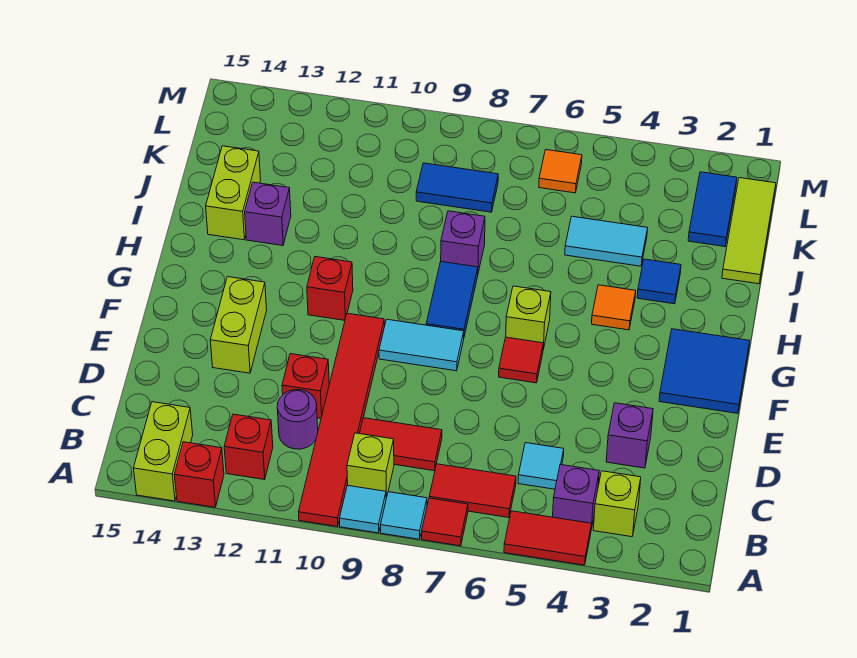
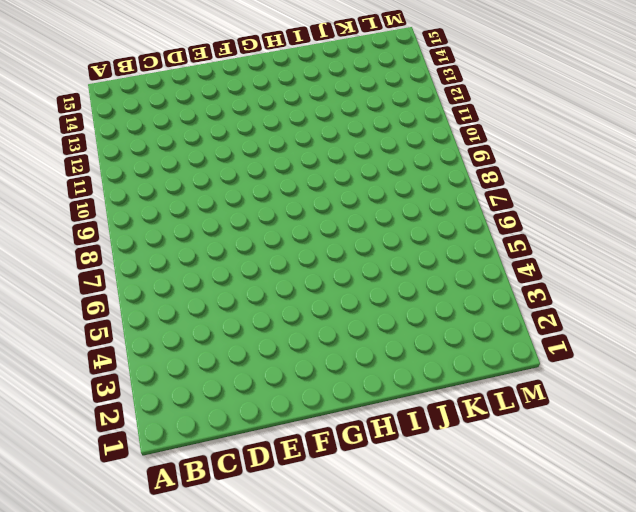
none -> red tile A4:A5 level 1
none -> red tile A7 level 1
none -> cyan tile A8 level 1
none -> cyan tile A9 level 1

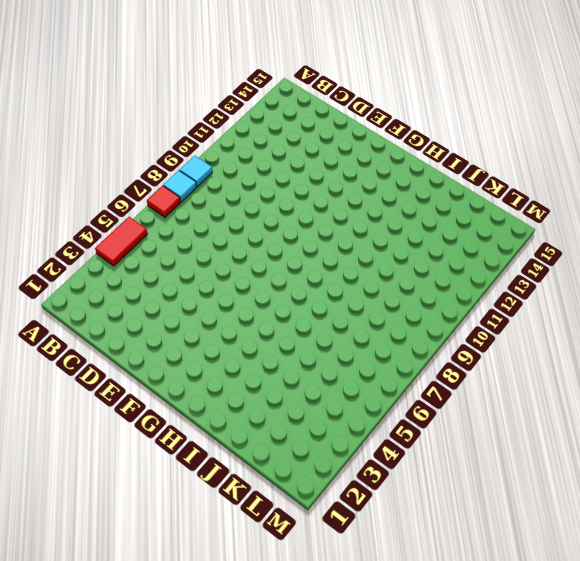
none -> red tile A10:F10 level 1
none -> red brick A13 level 1
none -> lime brick A14:B14 level 1
none -> lime brick B3 level 1

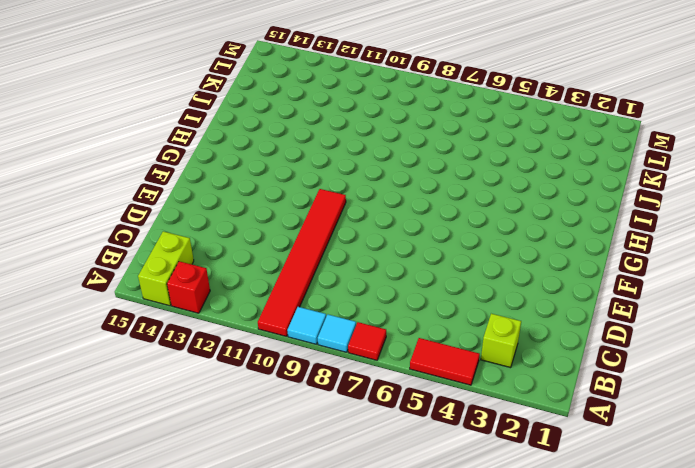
none -> purple brick B4 level 1
none -> red tile B6:B7 level 1
none -> lime brick B9 level 1
none -> red brick B12 level 1

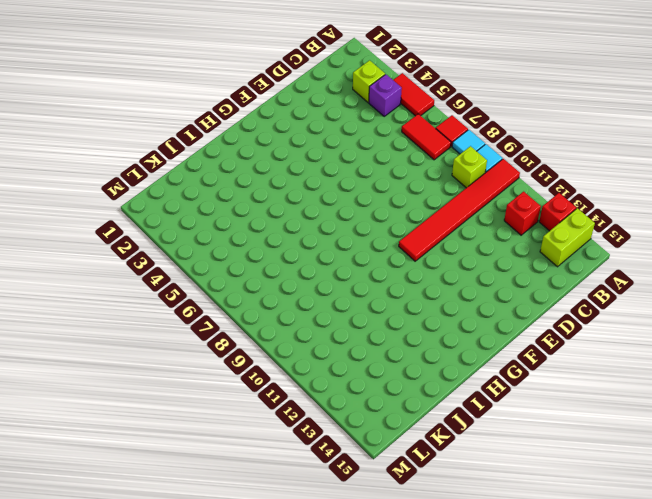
none -> cyan tile C5 level 1
none -> red tile C8:C9 level 1
none -> purple round brick C11 level 1
none -> purple brick D3 level 1

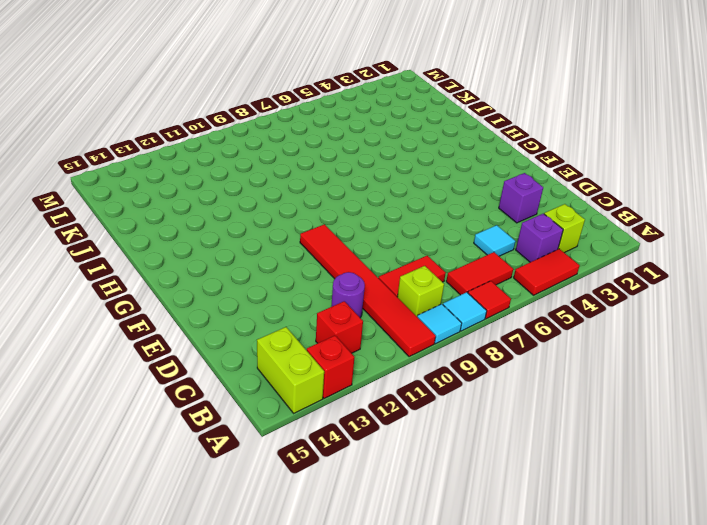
none -> red brick D11 level 1
none -> lime brick E13:F13 level 1
none -> blue tile F1:G2 level 1
none -> red tile F6 level 1

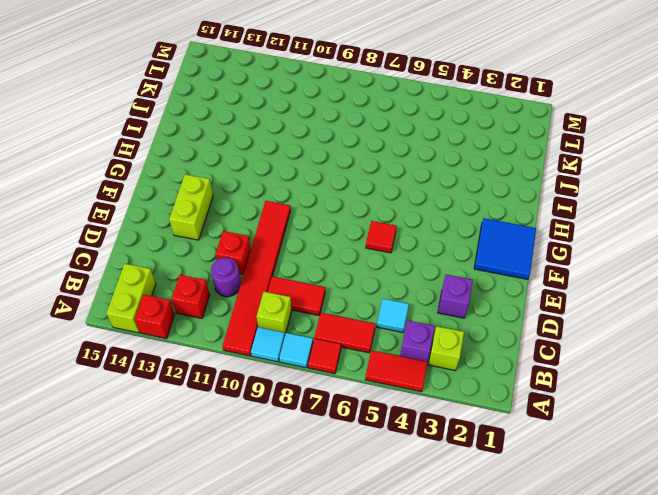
none -> cyan tile F8:F9 level 1
none -> lime brick G6 level 1
none -> blue tile G8:H8 level 1
none -> red brick G11 level 1

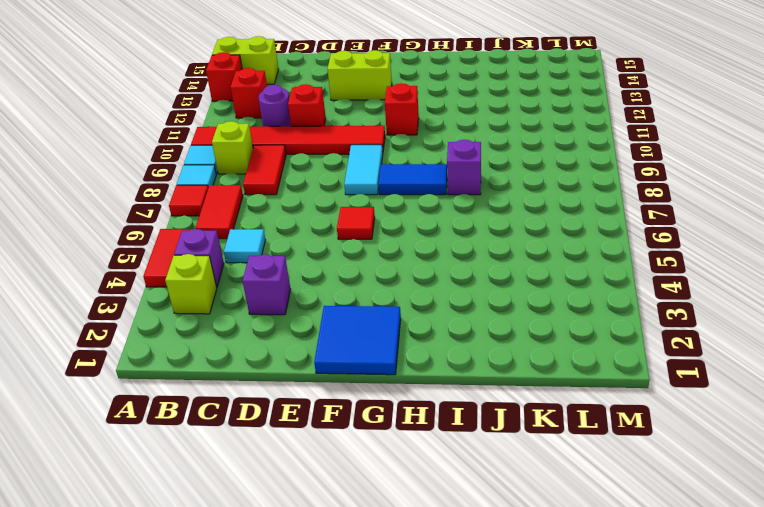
none -> lime brick G6 level 1
none -> orange tile H4 level 1
none -> blue tile I3 level 1
none -> purple brick I13 level 1

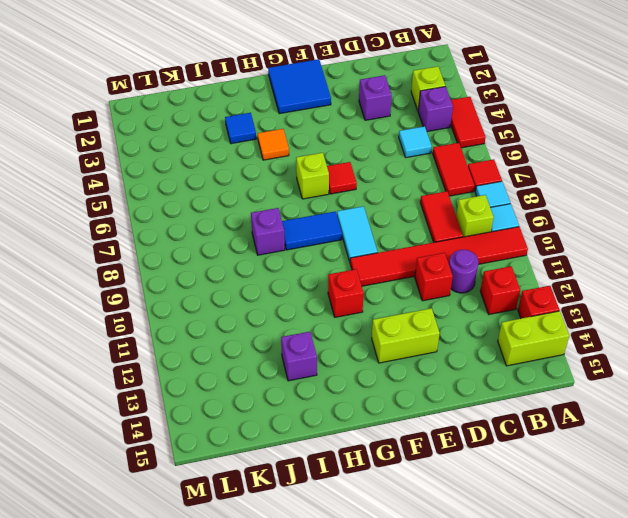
none -> lime brick I14:J14 level 1
none -> lime tile J1:L1 level 1
none -> cyan tile J4:J5 level 1
none -> blue tile K2:L2 level 1

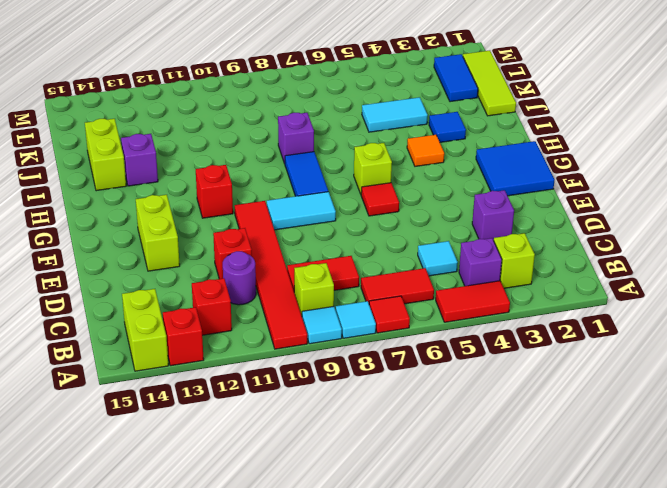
none -> blue tile K8:K9 level 1
none -> orange tile L6 level 1

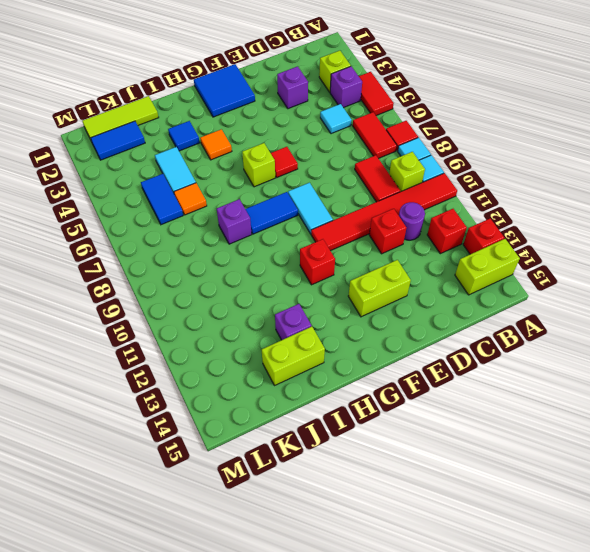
orange tile J6 level 1 -> orange tile L6 level 1
blue tile K5:K6 level 1 -> blue tile K8:K9 level 1

